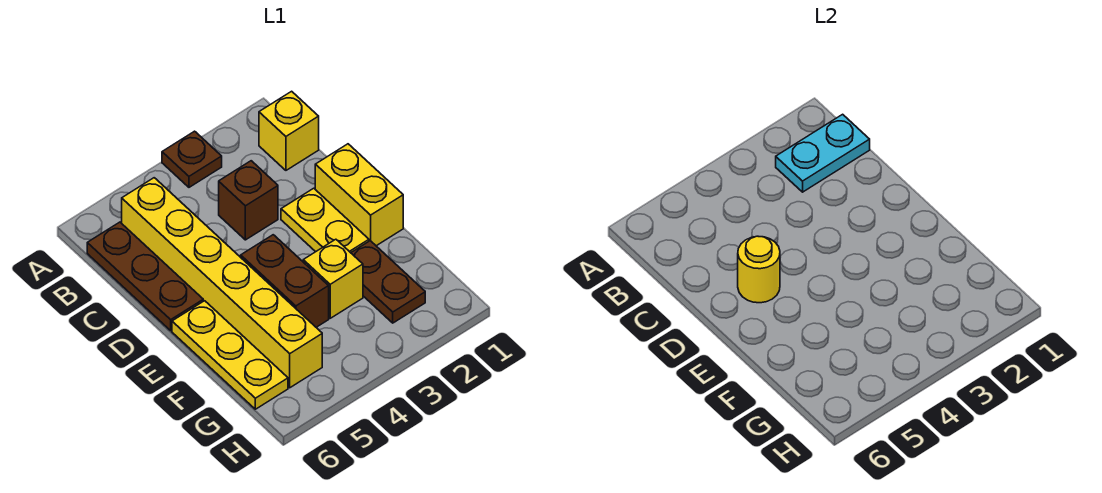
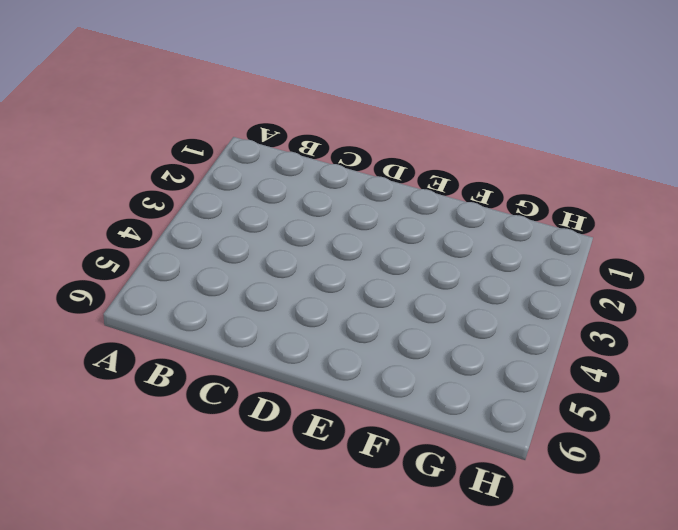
none -> brown plate A3 level 1
none -> yellow brick B1 level 1
none -> yellow brick B5:G5 level 1

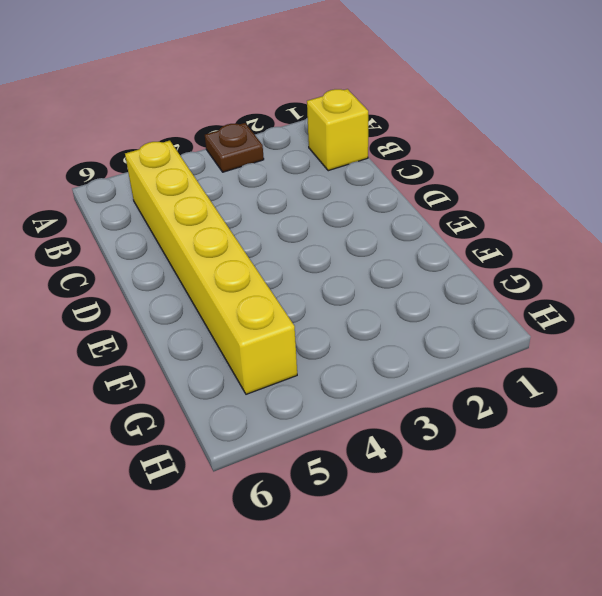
none -> brown plate B6:D6 level 1
none -> brown brick C3 level 1
none -> yellow brick D1:E1 level 1

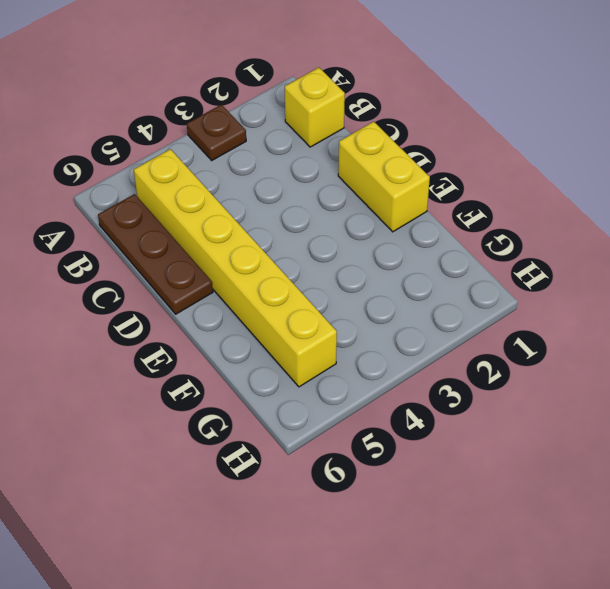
none -> brown brick C3 level 1
none -> yellow plate D2:E2 level 1
none -> brown brick E4:F4 level 1

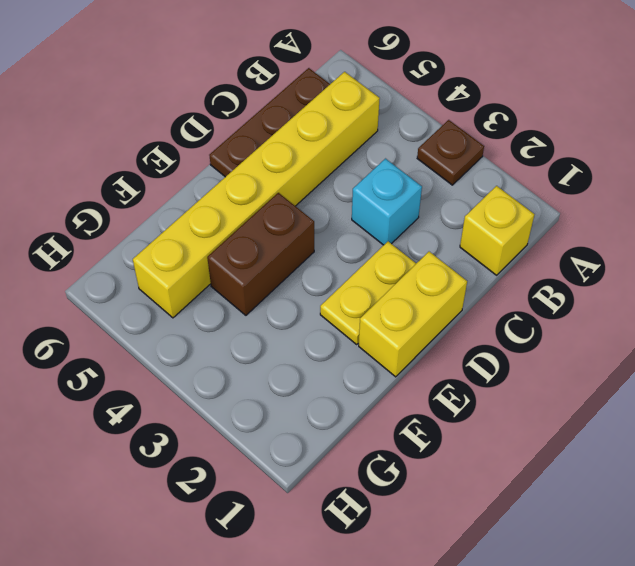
cyan brick C3 level 1 -> brown brick C3 level 1
none -> yellow plate E6:G6 level 1
none -> brown plate F2:G2 level 1
none -> yellow brick F3 level 1

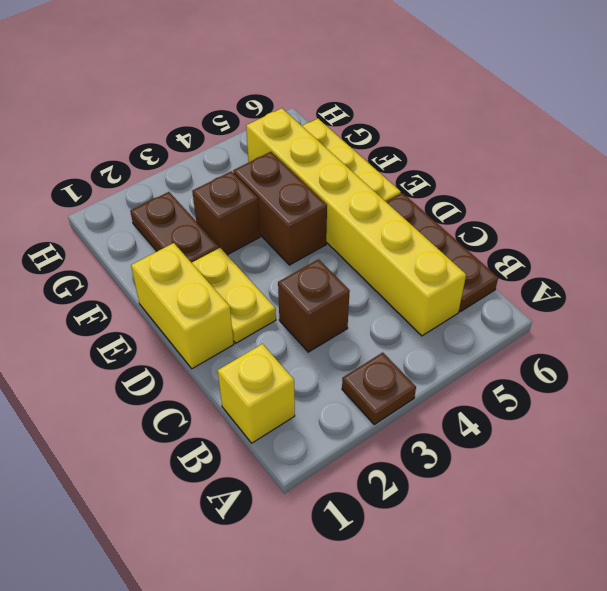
brown brick F3 level 1 -> yellow brick F3 level 1
none -> cyan plate B1:B2 level 2
none -> yellow round brick D5 level 2

